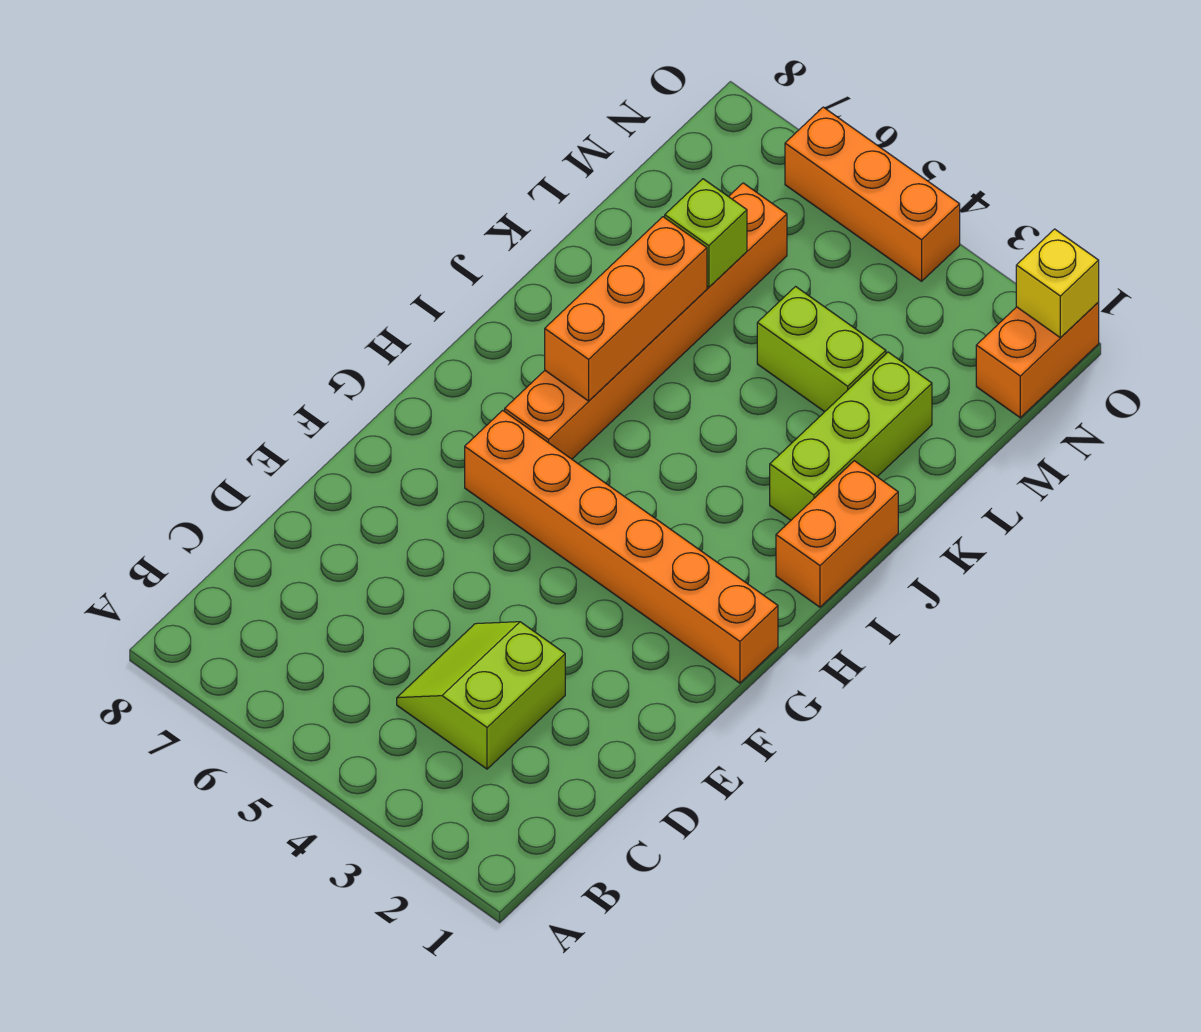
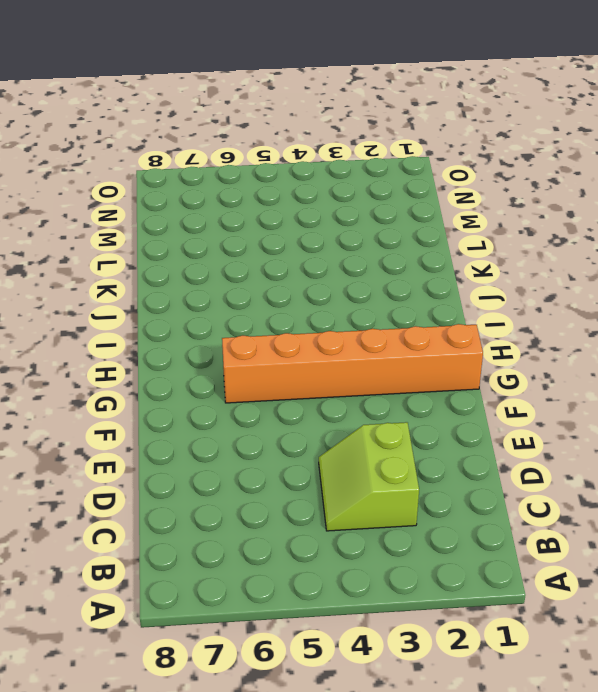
none -> orange brick H6:M6 level 1
none -> orange brick I1:J1 level 1

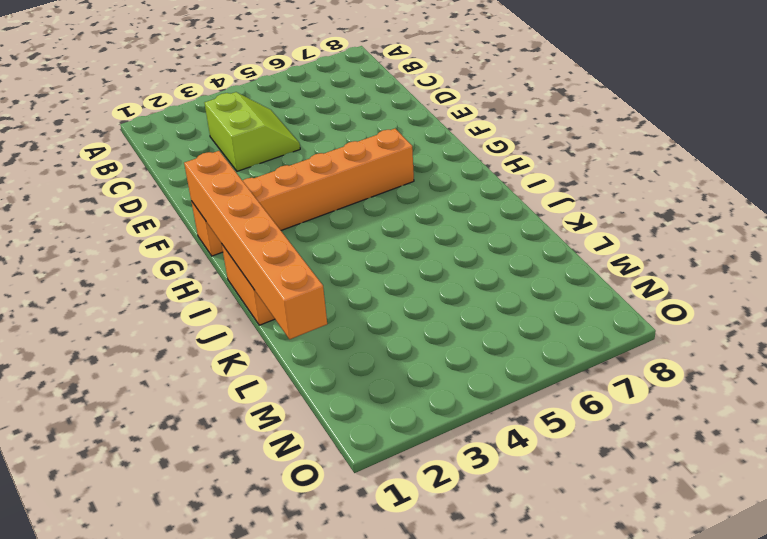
orange brick G1:L1 level 2 -> orange brick H6:M6 level 1
none -> lime brick J2:L2 level 1
none -> lime brick L3:L4 level 1

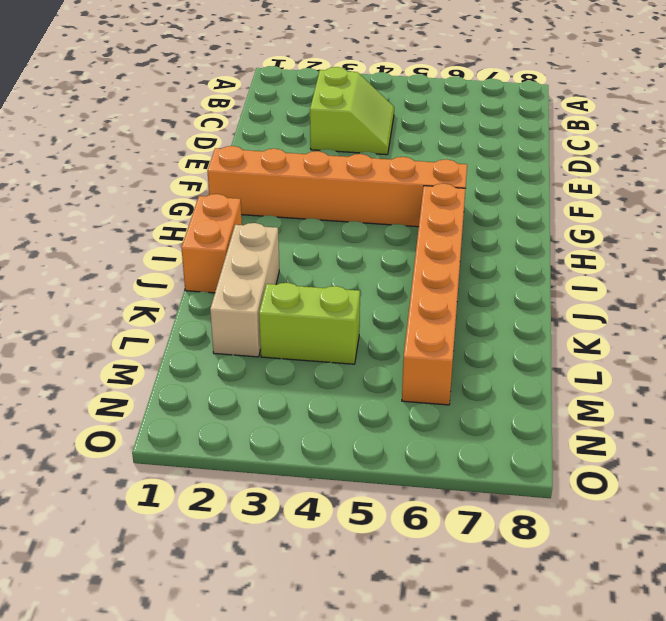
tan brick J2:L2 level 1 -> lime brick J2:L2 level 1
none -> orange brick N1:O1 level 1
none -> orange brick O4:O6 level 1

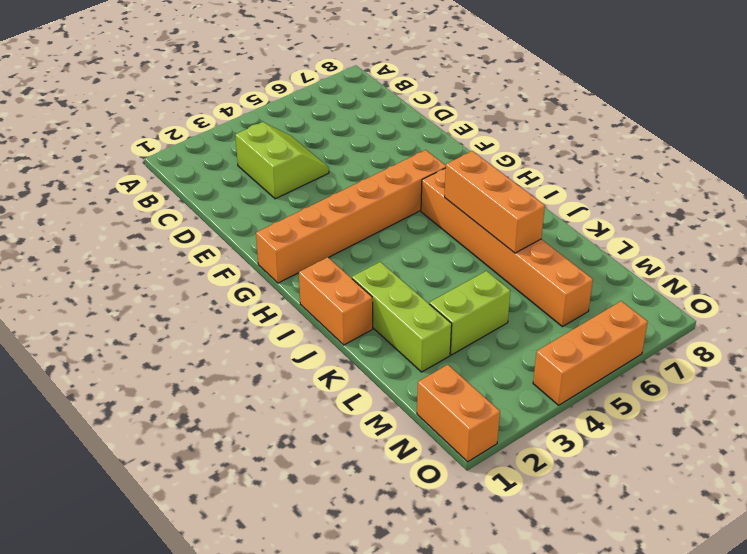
none -> lime brick L6 level 2
none -> yellow brick O1 level 2

